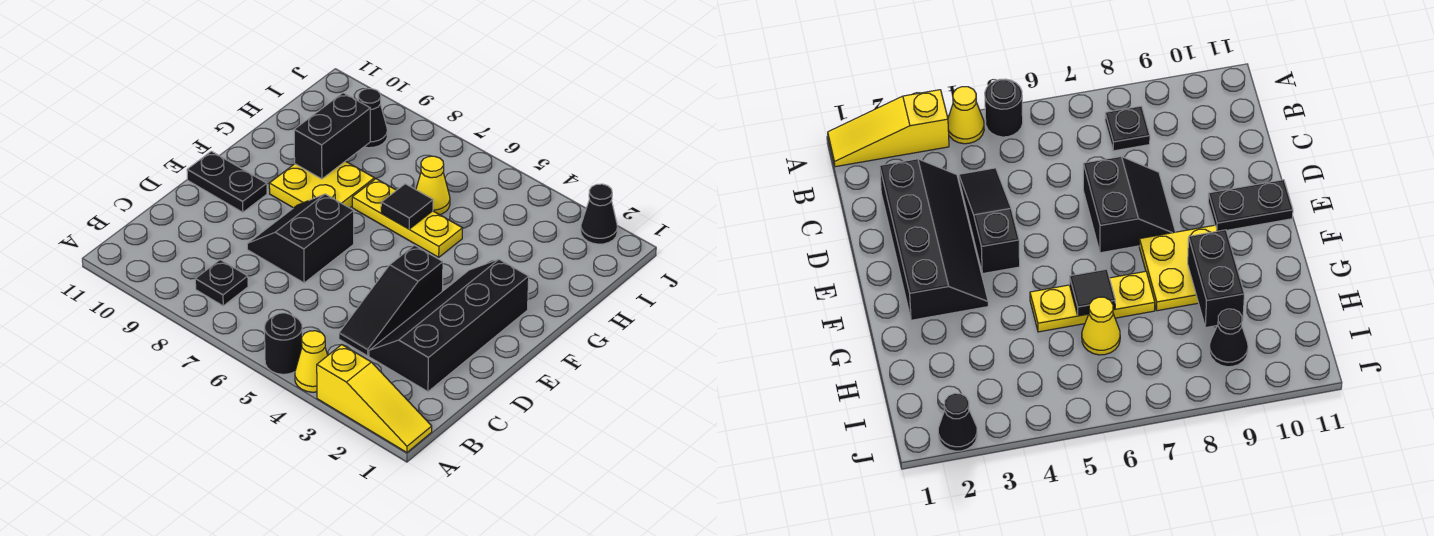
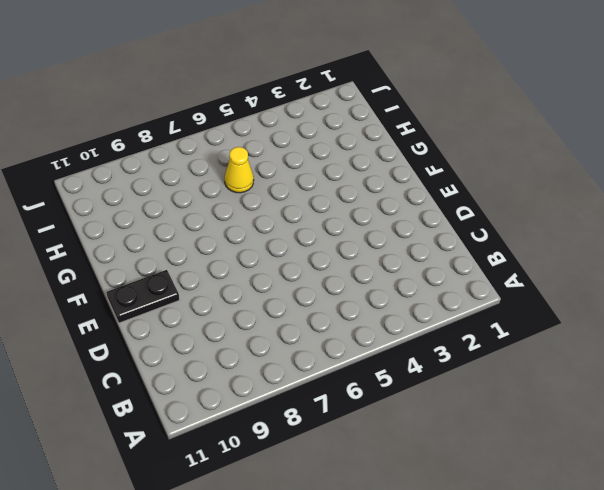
none -> yellow slope A1:A3 level 1 top 3
none -> yellow cone A4 level 1
none -> black round brick A5 level 1

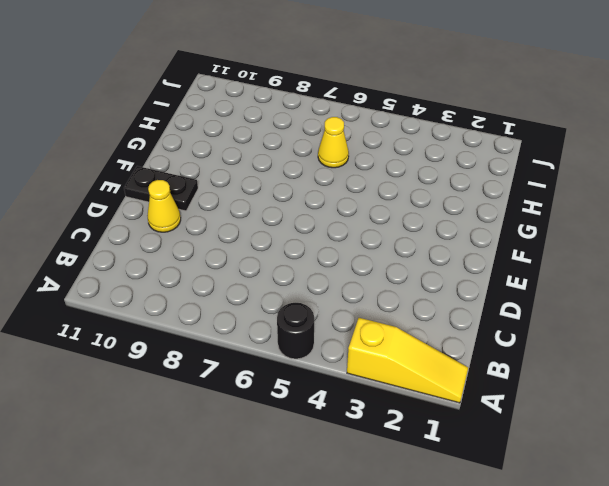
yellow cone D10 level 1 -> yellow cone A4 level 1
none -> black plate B8 level 1
none -> black slope C2:F3 level 1 top 2
none -> black slope C4:E4 level 1 top E

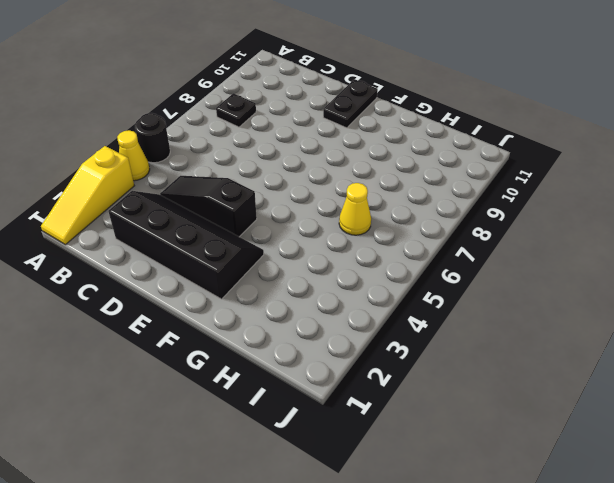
none -> black slope D7:E8 level 1 top 7
none -> yellow plate F8:G9 level 1
none -> yellow plate G5:G7 level 1

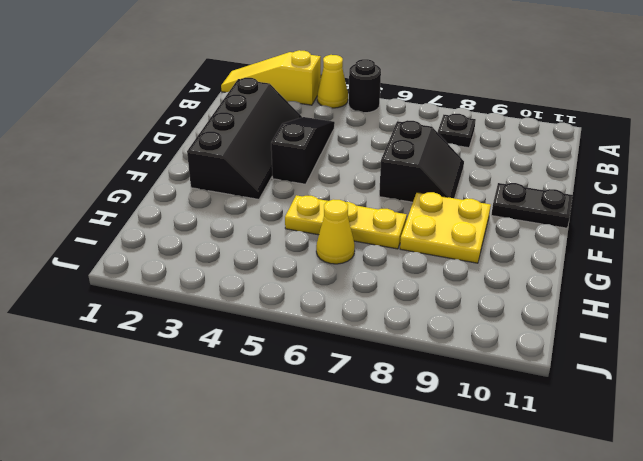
none -> black cone I9 level 1
none -> black cone J2 level 1
none -> black tile G6 level 2

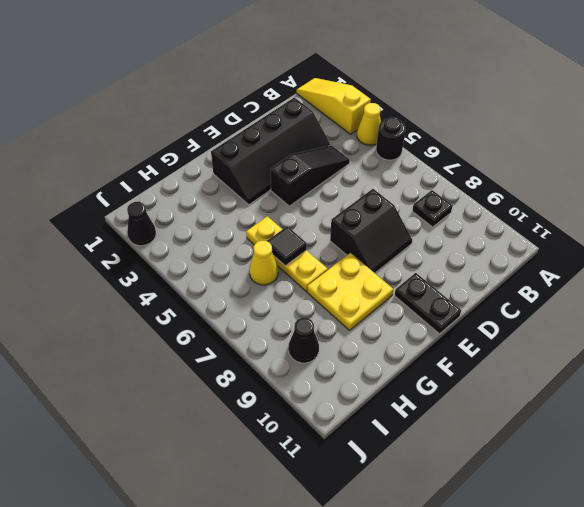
none -> black brick G9:H9 level 2

